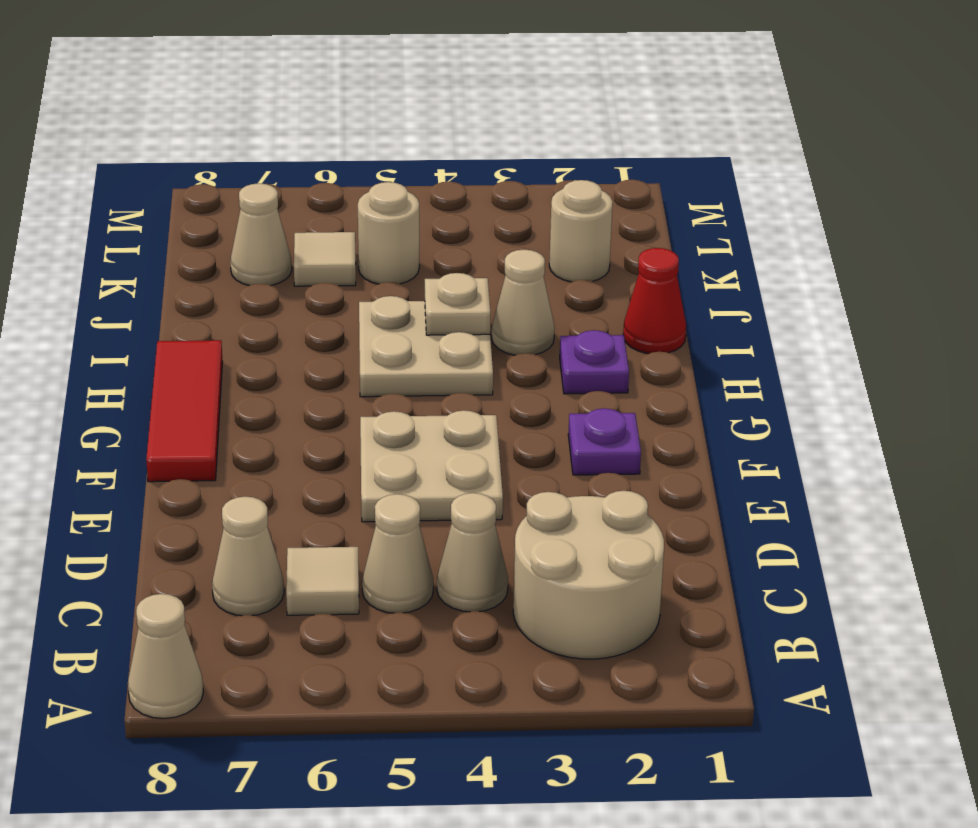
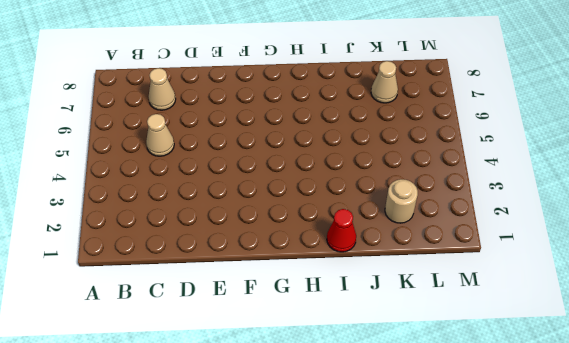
none -> tan cone A8 level 1
none -> tan round brick B2:C3 level 1
none -> tan cone C4 level 1

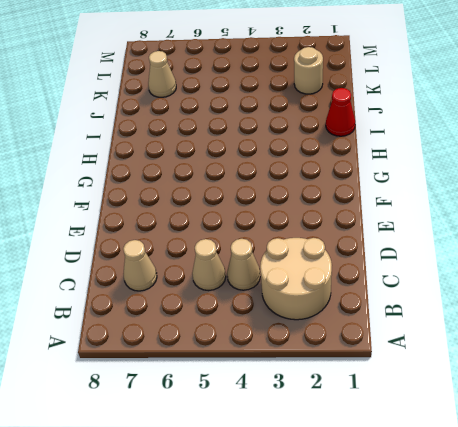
none -> tan cone A8 level 1
none -> tan tile C6 level 1
none -> tan plate E4:F5 level 1

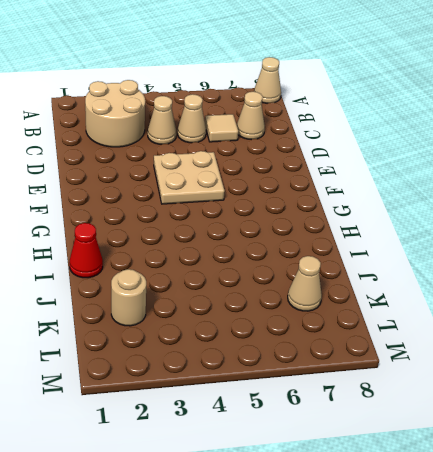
none -> purple plate F2 level 1
none -> red tile F8:H8 level 1
none -> purple plate H2 level 1

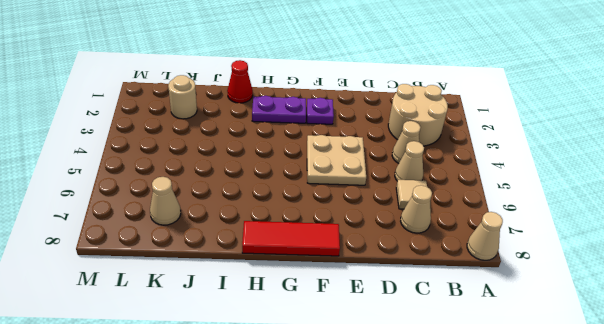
purple plate G2:H2 level 1 -> purple plate H2 level 1
none -> tan plate H4:I5 level 1
none -> tan cone I3 level 1
none -> tan round brick K5 level 1

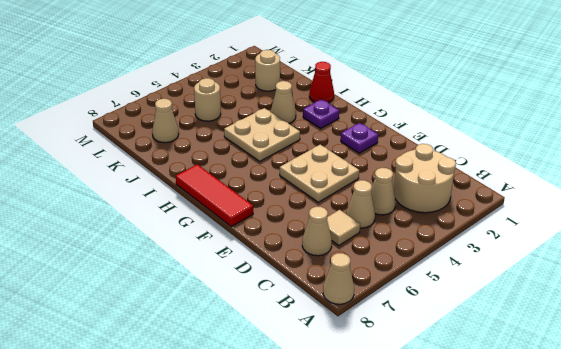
none -> tan tile K6 level 1
none -> tan plate I4 level 2

